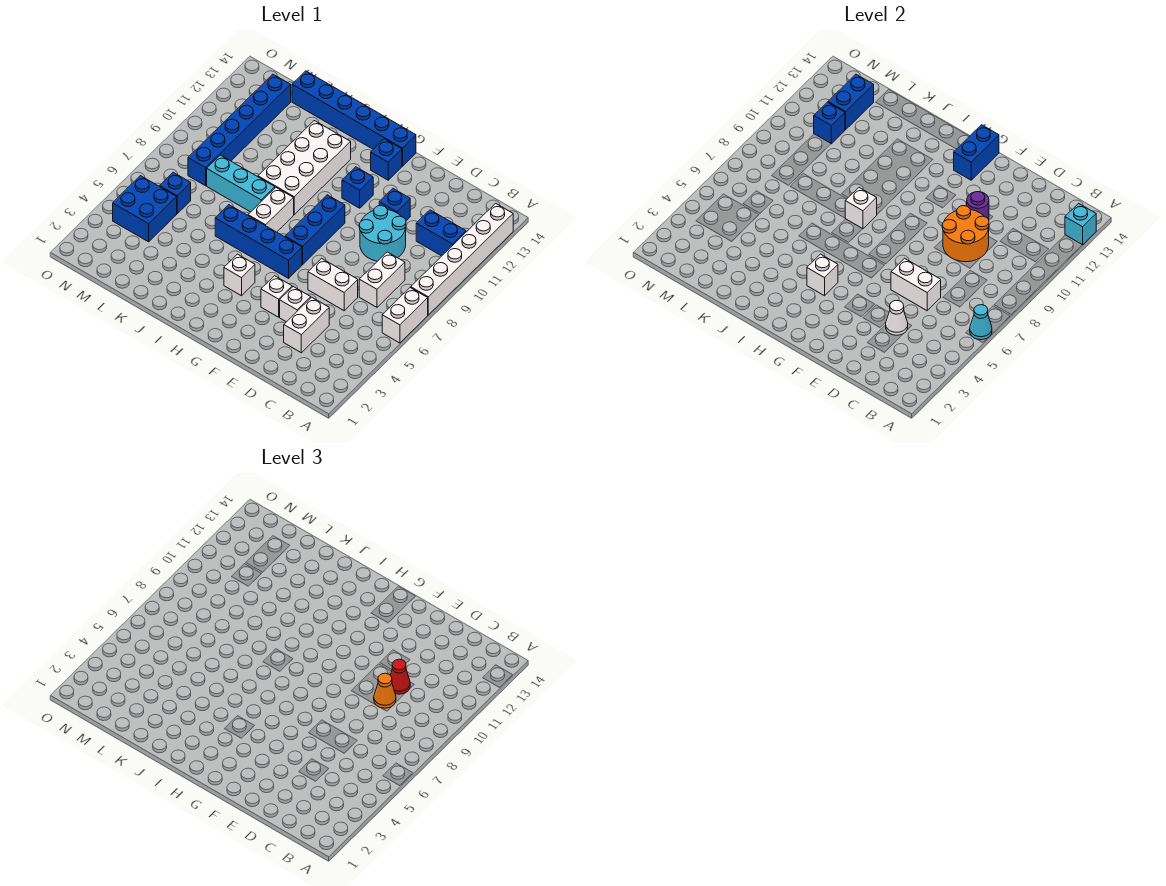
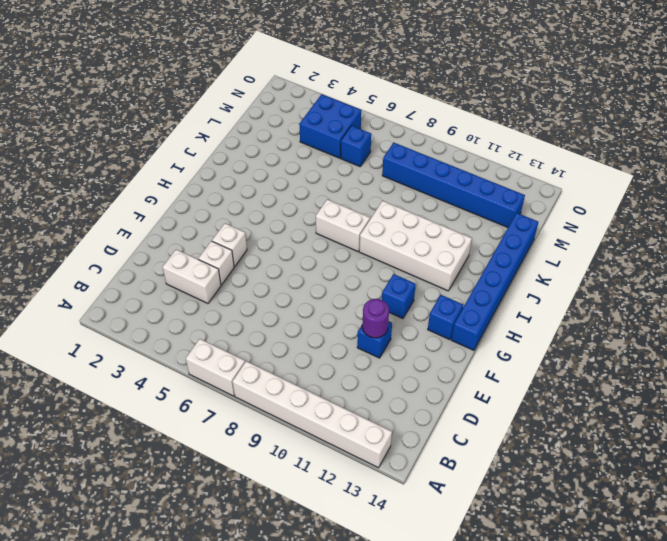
none -> blue brick B11:C11 level 1
none -> white brick C7:C8 level 1
none -> white brick D6:E6 level 1
none -> cyan round brick D9:E10 level 1

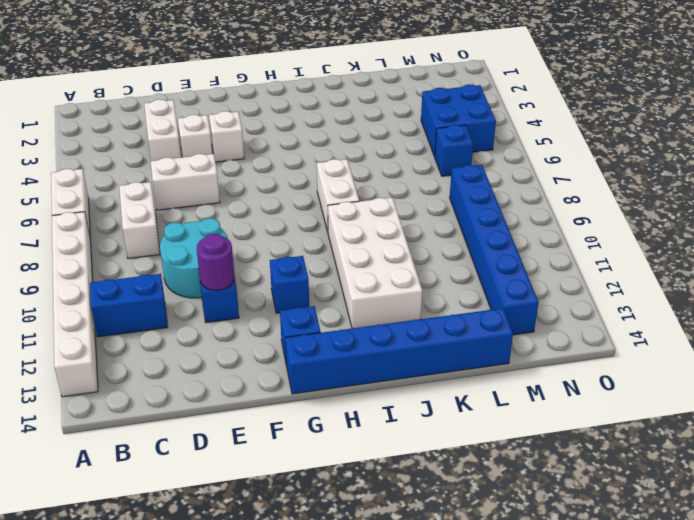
none -> blue brick G6:J6 level 1
none -> blue brick G7:G9 level 1
none -> white brick H4 level 1
none -> cyan brick J8:L8 level 1

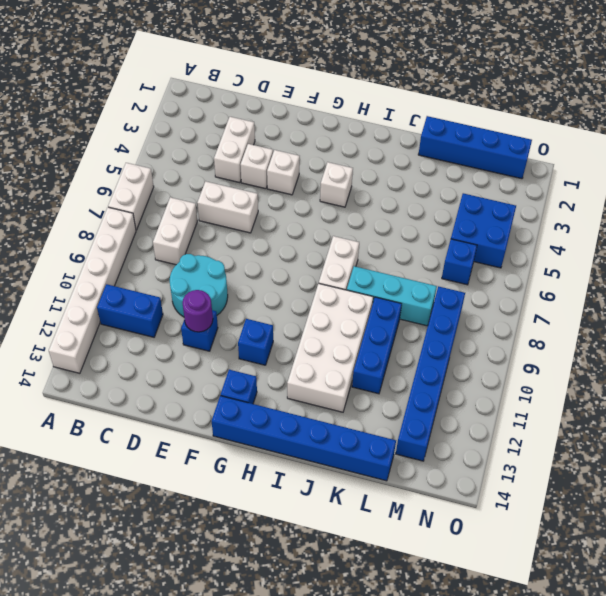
blue brick K1:N1 level 1 -> blue brick G6:J6 level 1
blue brick K9:K11 level 1 -> blue brick G7:G9 level 1
none -> cyan cone A6 level 2
none -> cyan brick A13 level 2
none -> white cone D4 level 2
none -> white brick D6:E6 level 2

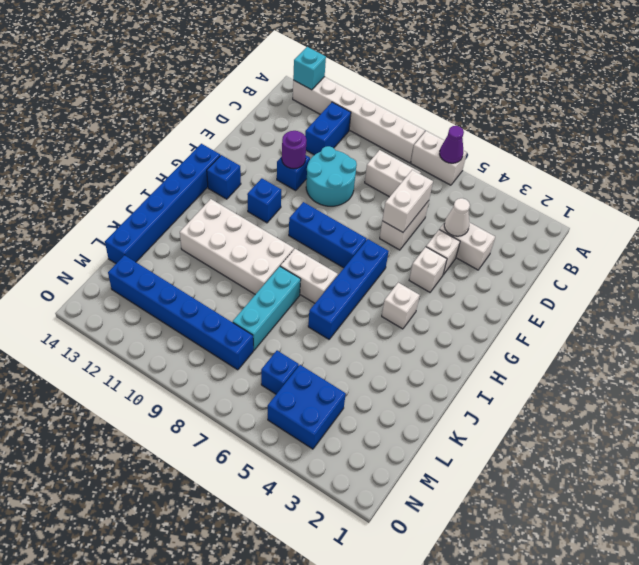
purple cone A6 level 2 -> cyan cone A6 level 2
none -> orange round brick D9:E10 level 2
none -> blue brick G13:G14 level 2
none -> white brick H4 level 2
none -> white brick I8 level 2

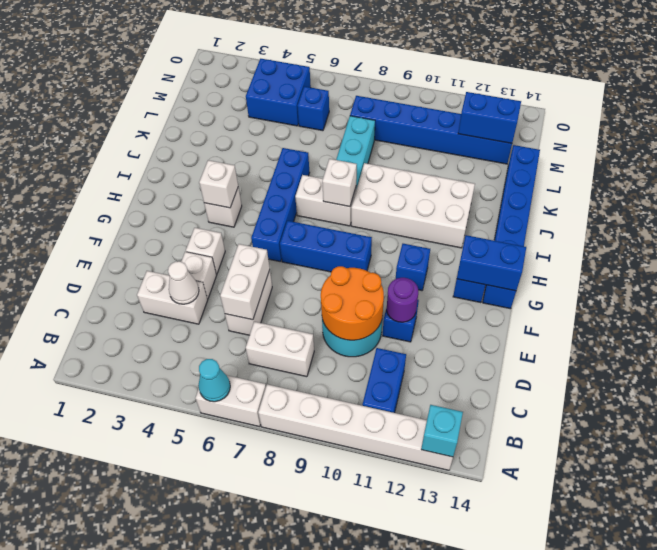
none -> blue brick M11 level 2
none -> orange cone D9 level 3
none -> red cone D10 level 3

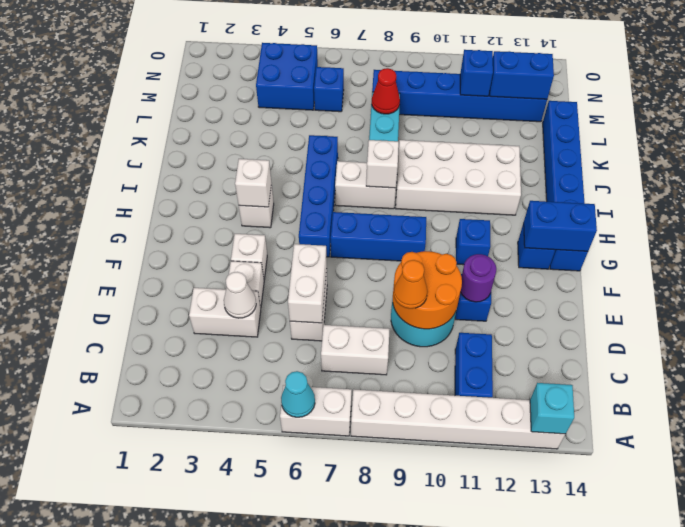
red cone L8 level 2 -> red cone D10 level 3

